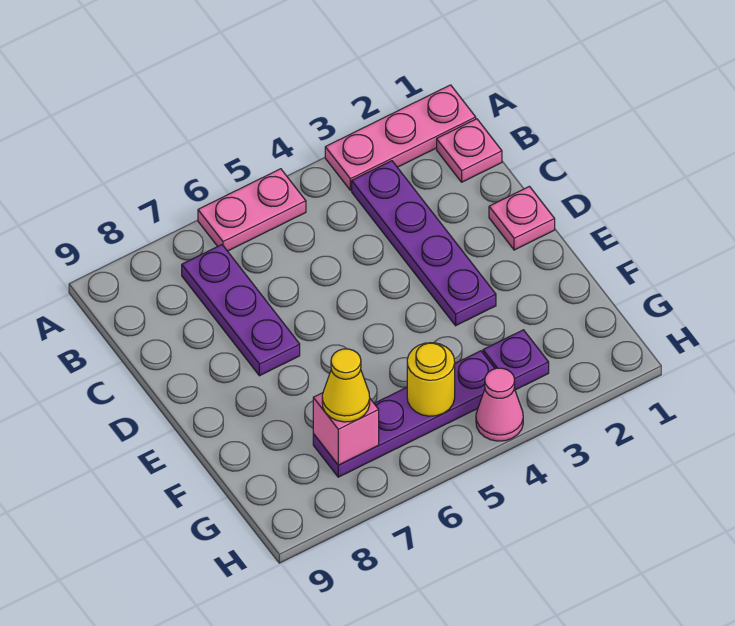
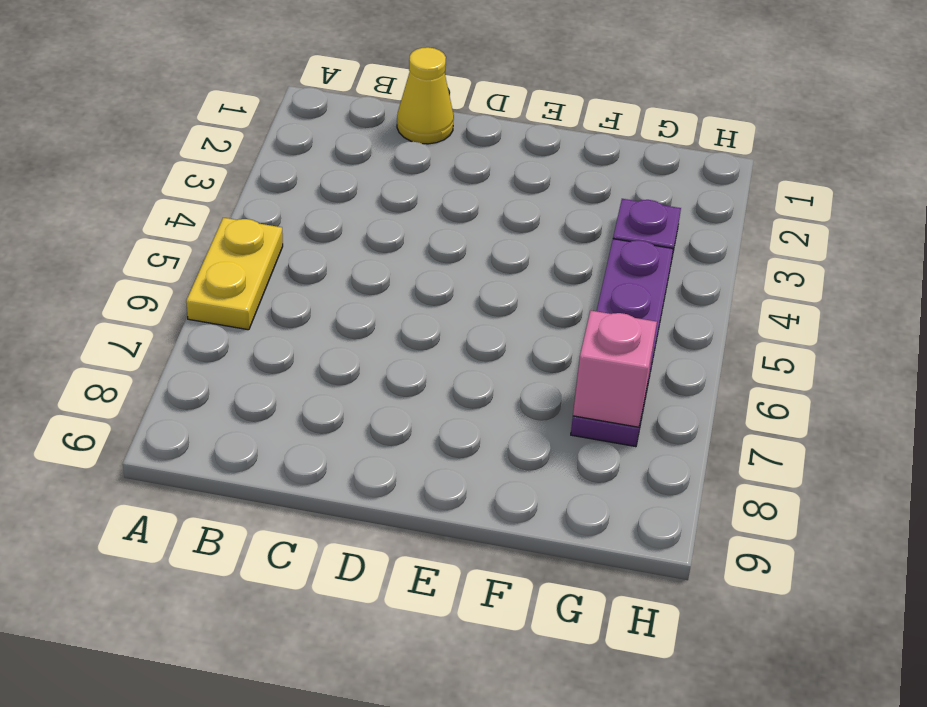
yellow plate A5:A6 level 1 -> pink plate A5:A6 level 1
yellow cone C1 level 1 -> yellow cone G7 level 3
none -> pink plate A1:A3 level 1
none -> pink plate B1 level 1
none -> purple plate B3:E3 level 1

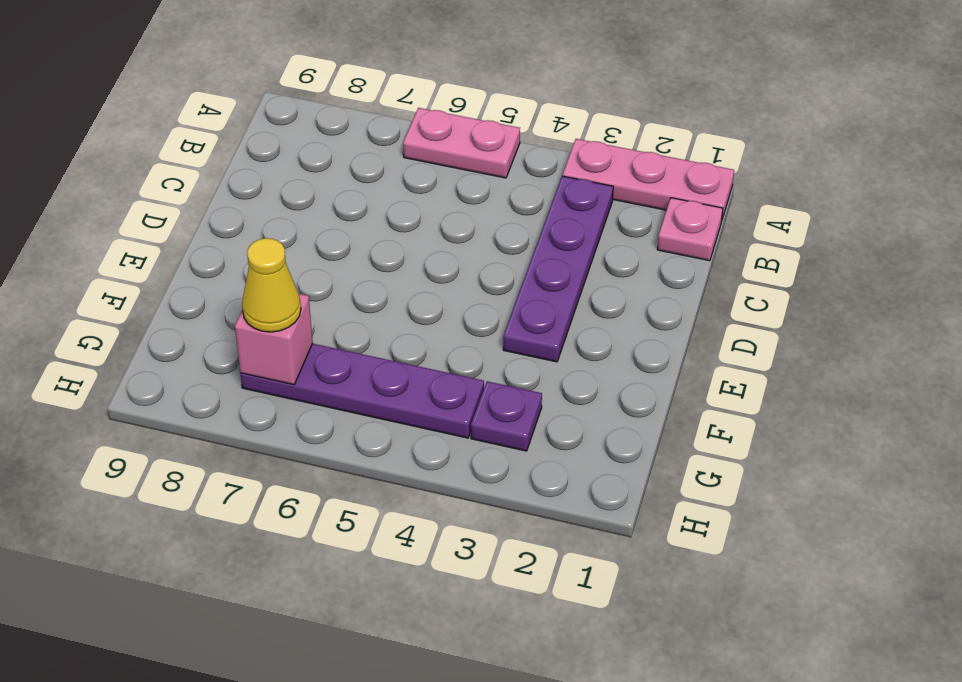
none -> purple plate B7:D7 level 1
none -> pink plate D1 level 1
none -> pink cone H4 level 1

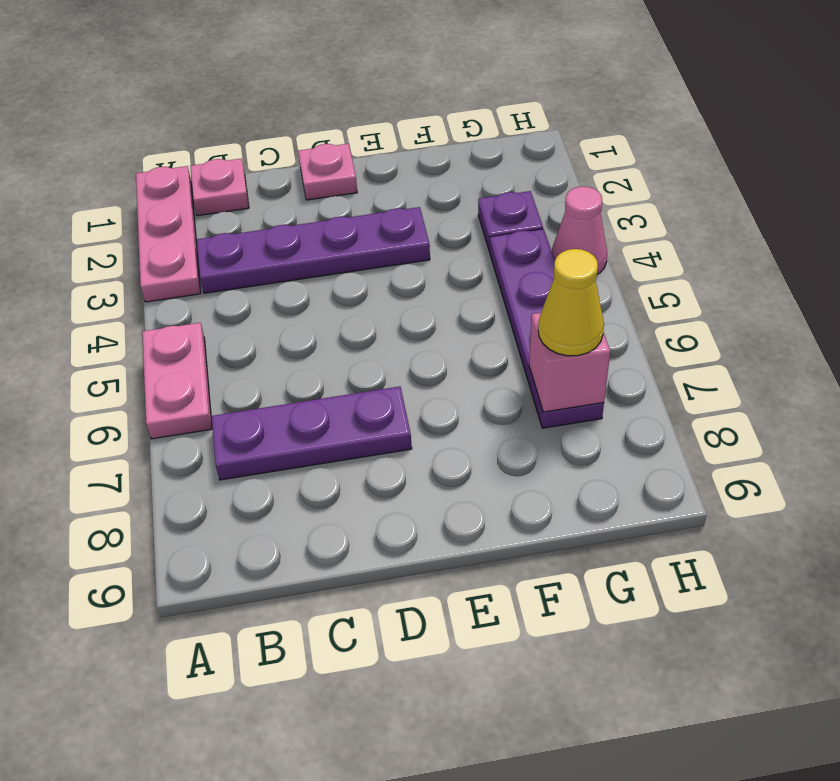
none -> yellow round brick G5 level 2

